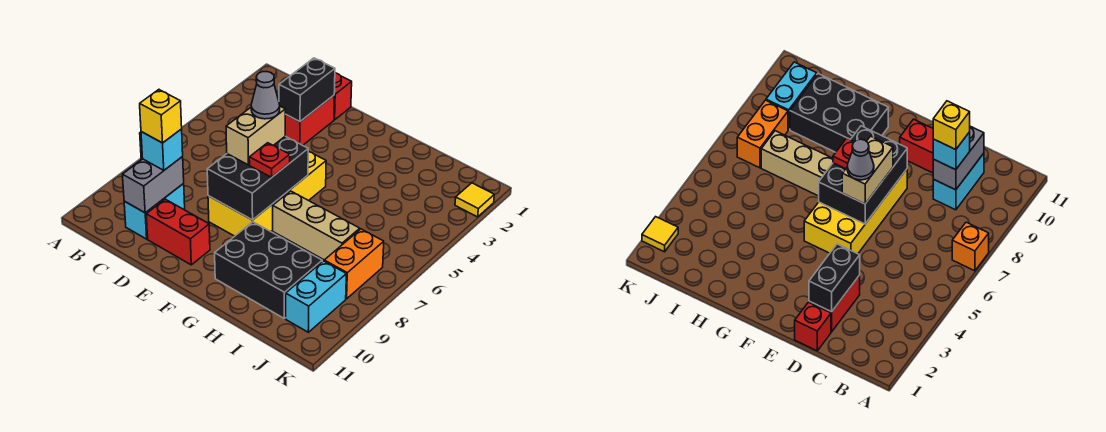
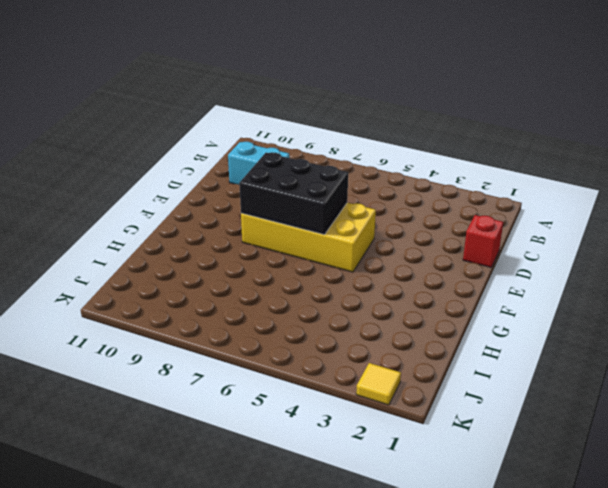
none -> orange brick A7 level 1
none -> red brick D2:D3 level 1
none -> red brick D10:E10 level 1

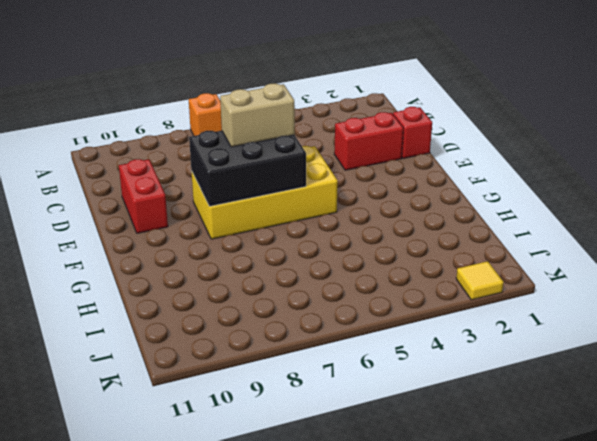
none -> cyan brick C9:C10 level 1
none -> tan brick G7:I7 level 1
none -> black brick G9:I10 level 1

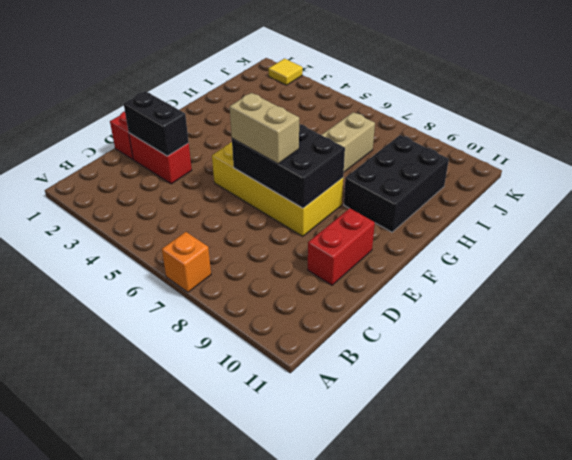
none -> cyan brick C9:C10 level 1
none -> orange brick J7:J8 level 1
none -> cyan brick J9:J10 level 1

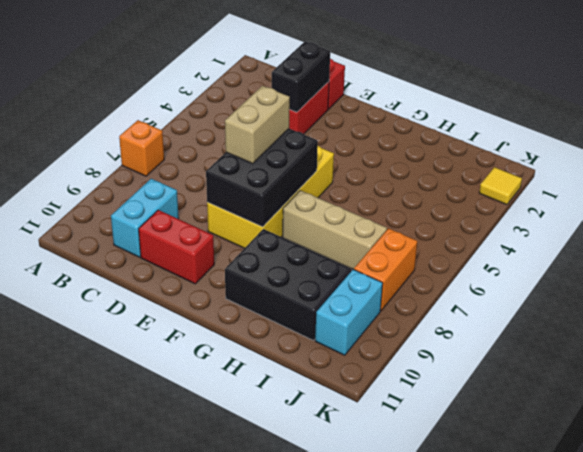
none -> grey brick C9:C10 level 2
none -> cyan brick C9 level 3
none -> red plate F7 level 3

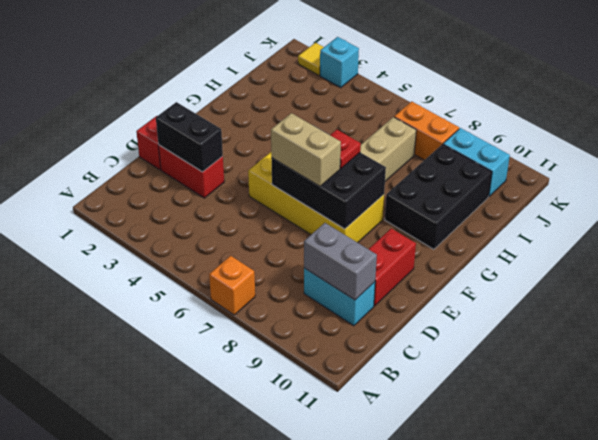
cyan brick K3 level 1 -> cyan brick C9 level 3
none -> yellow brick C9 level 4
none -> grey cone E6 level 4

